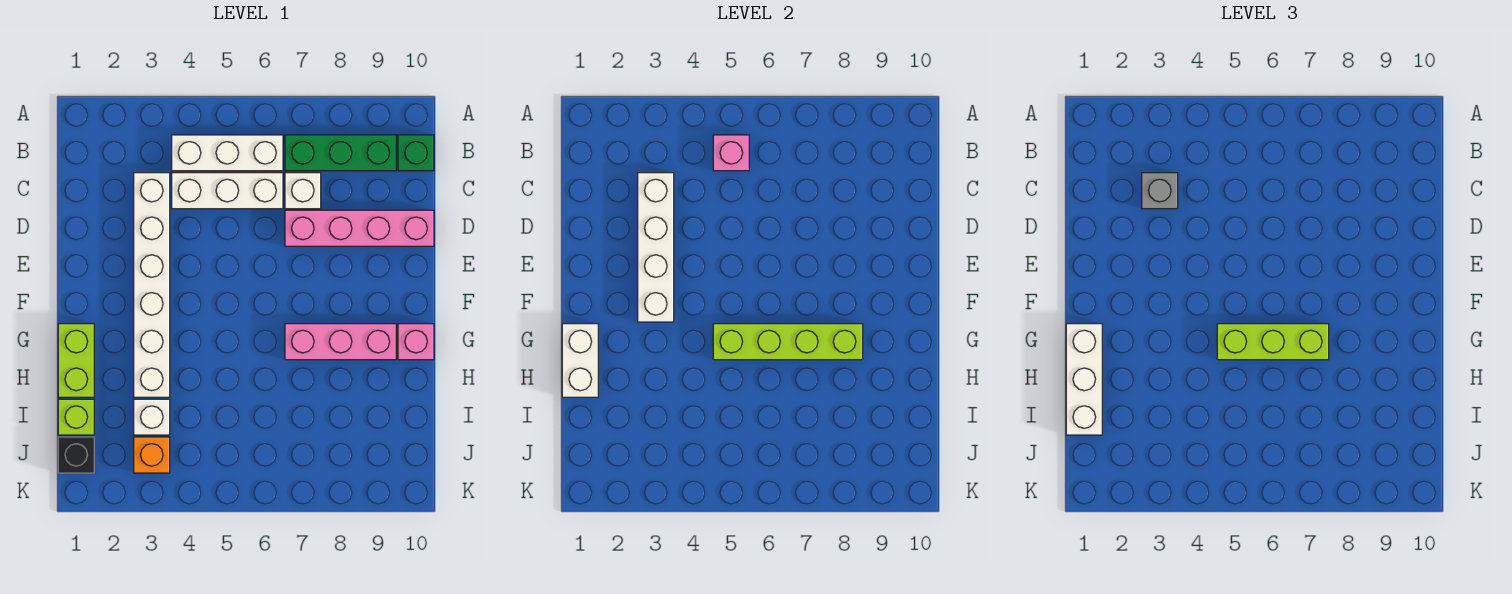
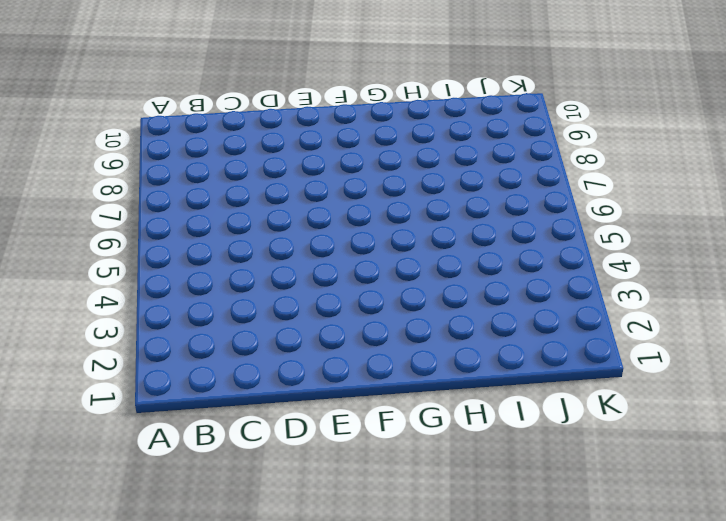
none -> white brick B4:B6 level 1
none -> green brick B7:B9 level 1
none -> green brick B10 level 1

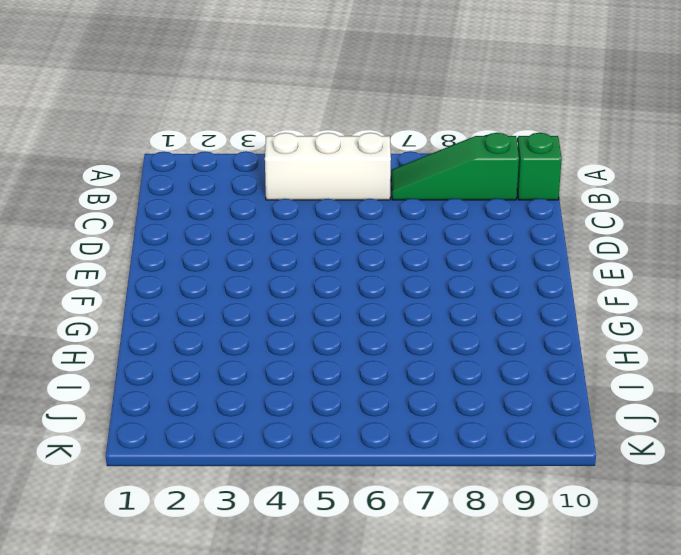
green slope B7:B9 level 1 top 9 -> green brick B7:B9 level 1
none -> white brick C3:H3 level 1
none -> white brick C4:C6 level 1
none -> white brick C7 level 1

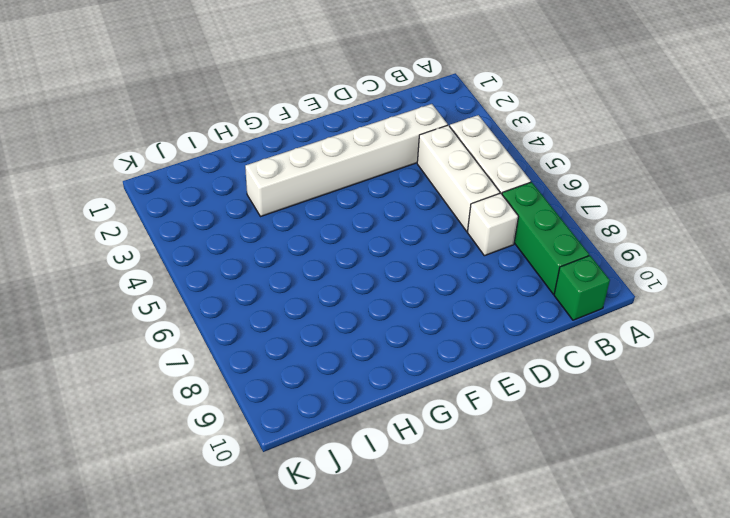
none -> pink brick D7:D10 level 1
none -> lime brick G1:H1 level 1
none -> pink brick G7:G9 level 1

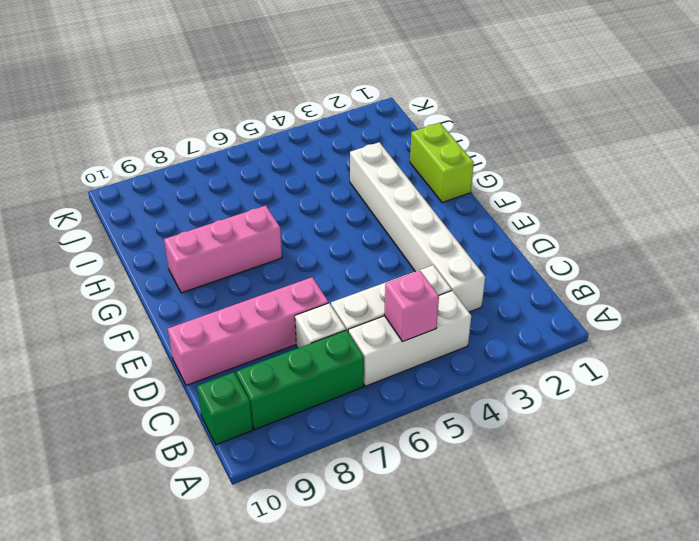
none -> pink brick G10 level 1
none -> lime brick I1 level 1
none -> white brick I3 level 1

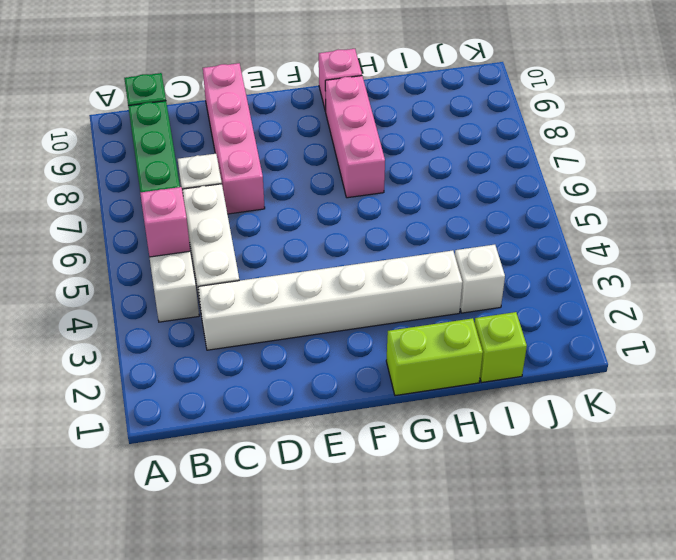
none -> black brick J1 level 1
none -> orange brick J3 level 1
none -> white brick C3:F3 level 2

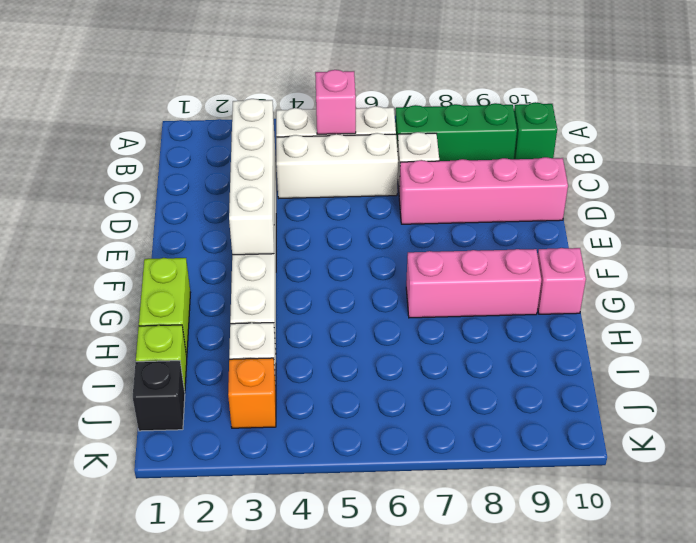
none -> white brick G1:H1 level 2
none -> lime brick G5:G8 level 2
none -> grey brick C3 level 3

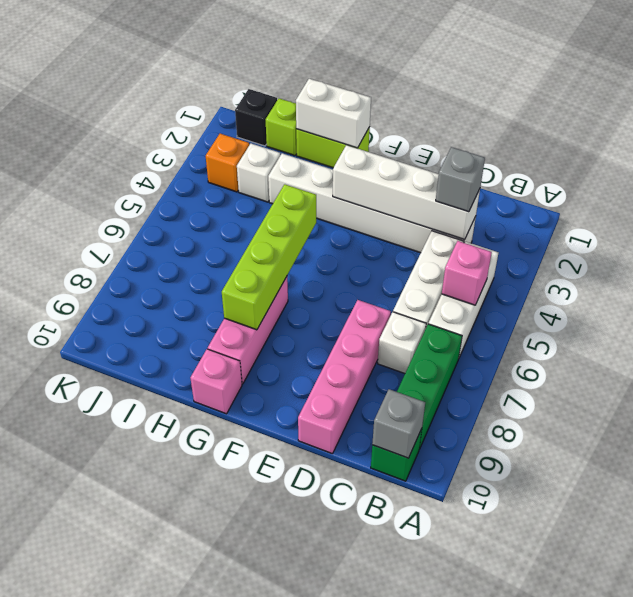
grey brick B10 level 2 -> none
none -> white brick G1:I1 level 3
none -> lime brick G5:G7 level 3

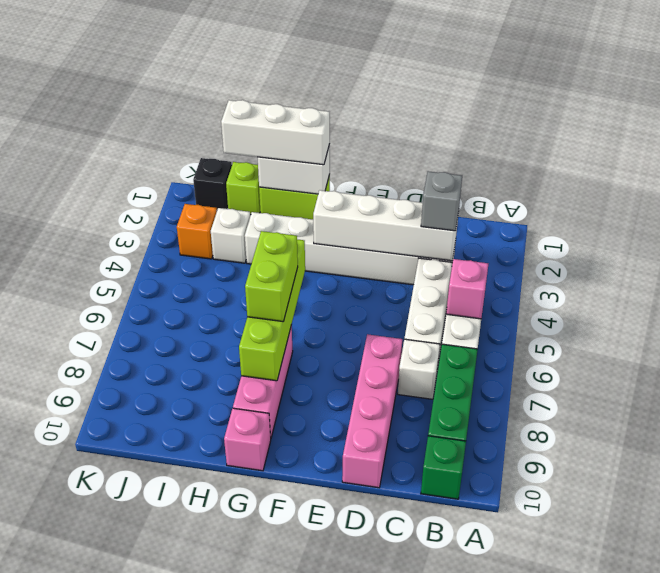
lime brick G6:G7 level 3 -> lime brick G5:G7 level 3

